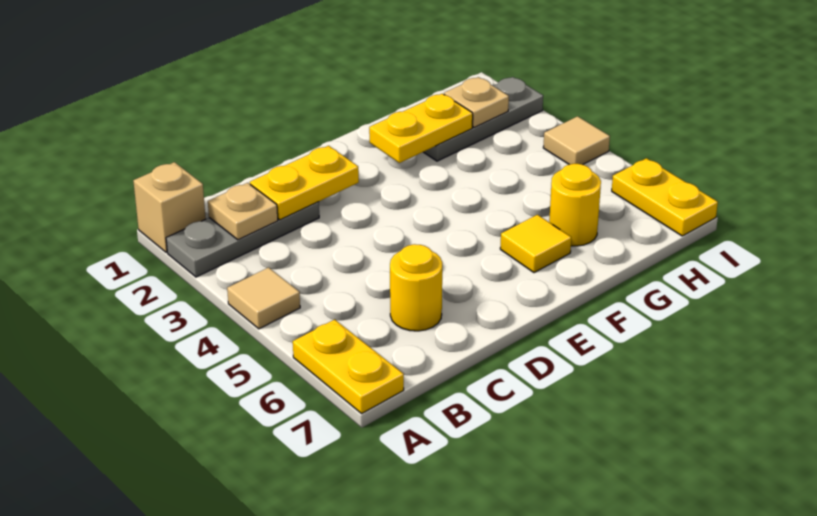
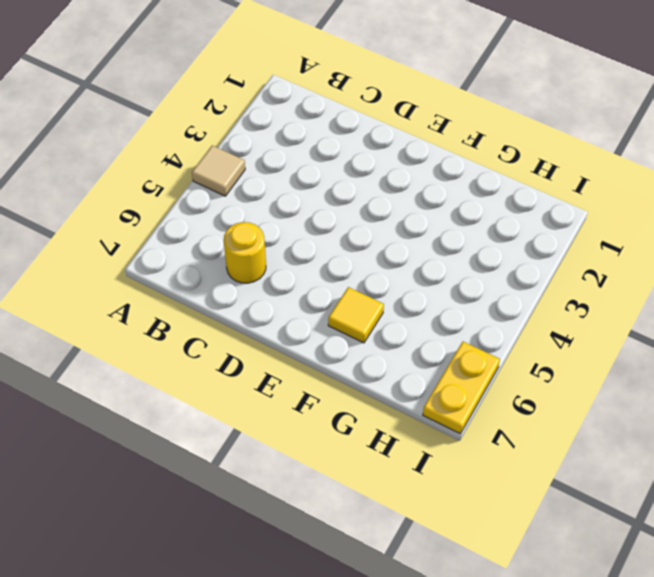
none -> tan brick A1 level 1
none -> grey plate A2:C2 level 1
none -> yellow plate A6:A7 level 1

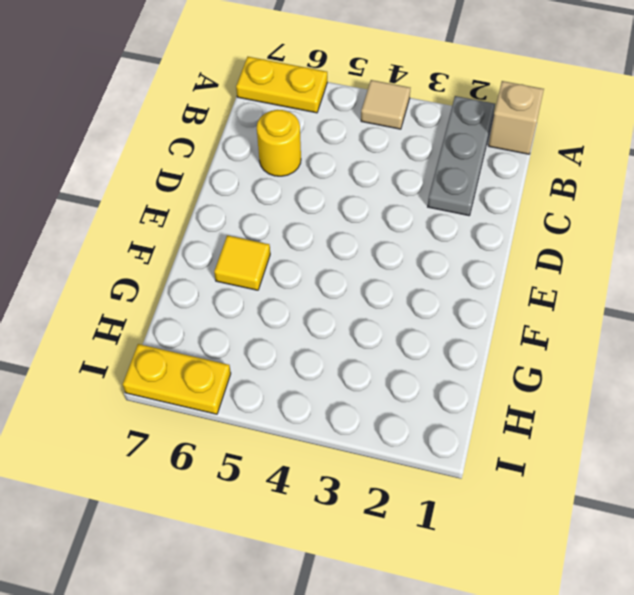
none -> grey plate G2:I2 level 1
none -> yellow round brick G6 level 1
none -> tan tile I4 level 1

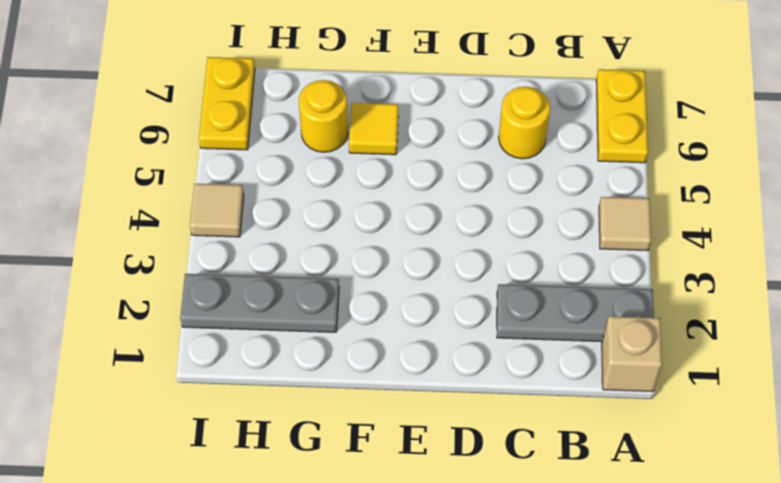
none -> tan plate B2 level 2
none -> yellow plate C2:D2 level 2
none -> yellow plate F2:G2 level 2

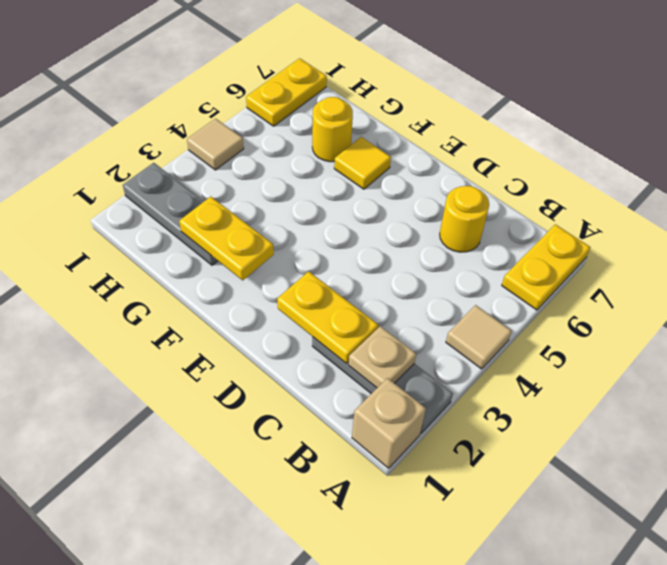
none -> tan plate H2 level 2

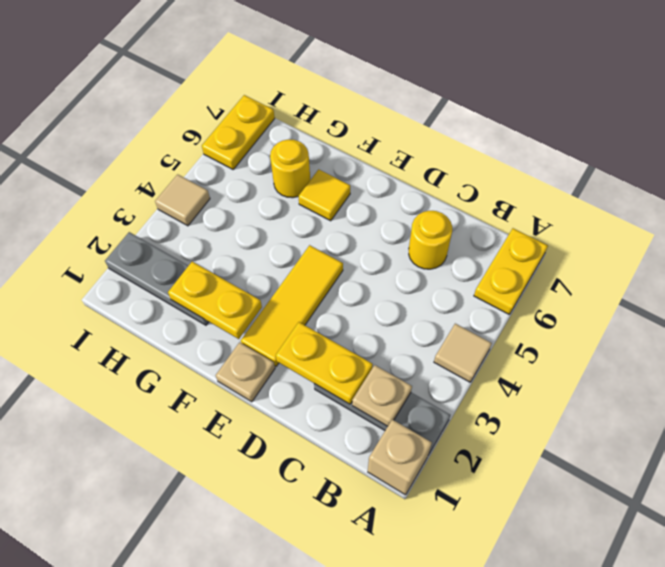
tan plate E1 level 1 -> tan plate H2 level 2
yellow tile E2:E4 level 1 -> none

